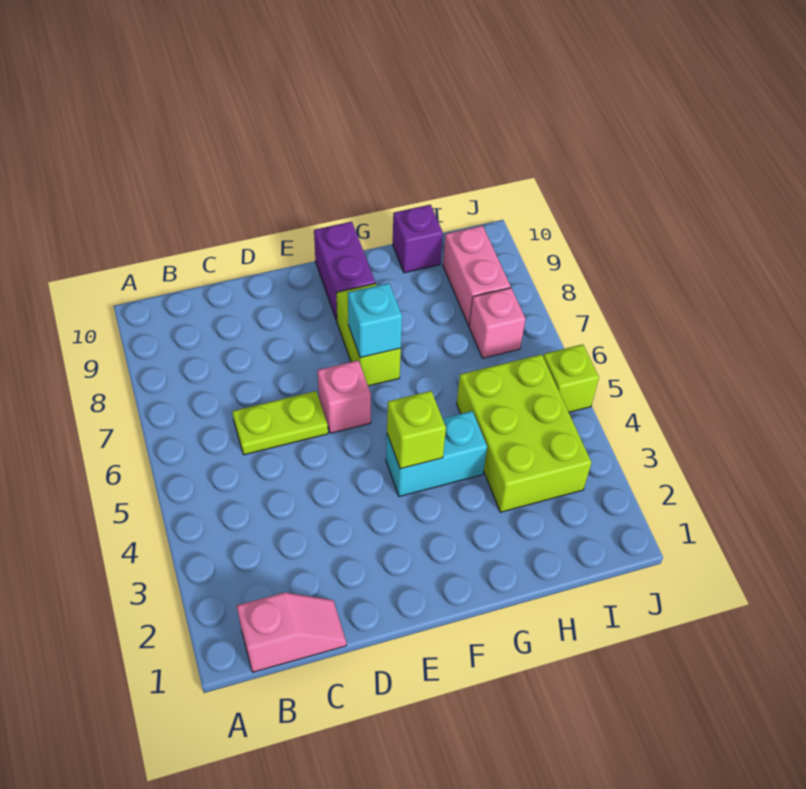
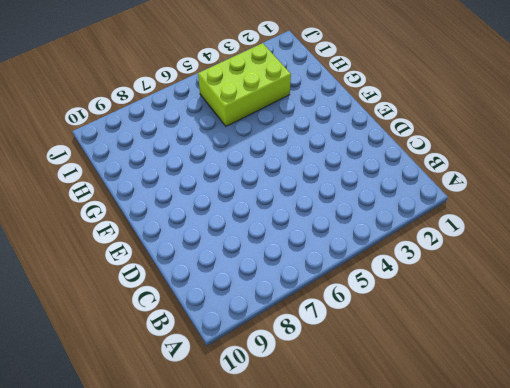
none -> pink slope B1:C1 level 1 top B
none -> lime plate C6:D6 level 1
none -> pink brick E6 level 1

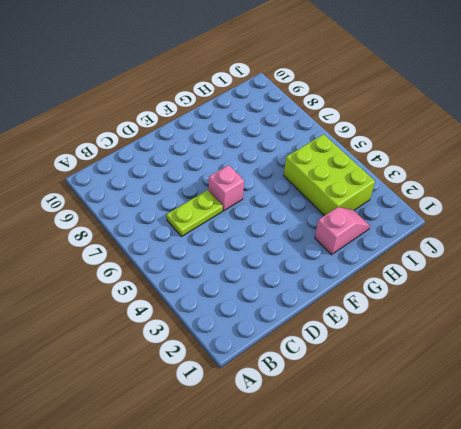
pink slope G2:H2 level 1 top G -> pink slope B1:C1 level 1 top B
none -> cyan brick F4:G4 level 1
none -> lime brick F7:F8 level 1
none -> purple brick F9:F10 level 1

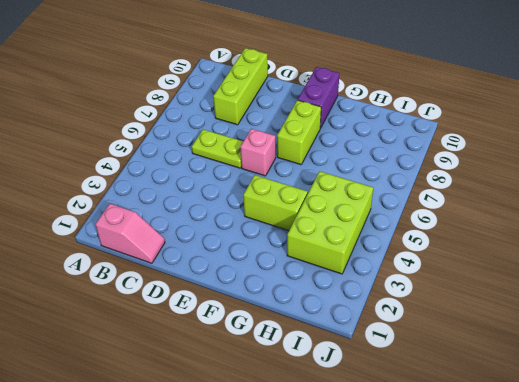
lime brick C8:C10 level 1 -> none
lime brick F4:G4 level 1 -> cyan brick F4:G4 level 1
none -> purple brick H10 level 1
none -> pink brick I7 level 1
none -> pink brick I8:I9 level 1

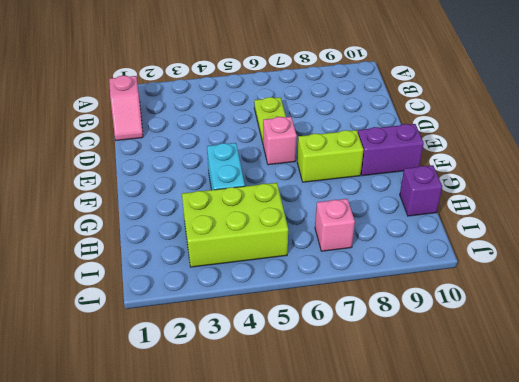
none -> pink brick I8:I9 level 1
none -> lime brick J5 level 1
none -> lime brick F4 level 2

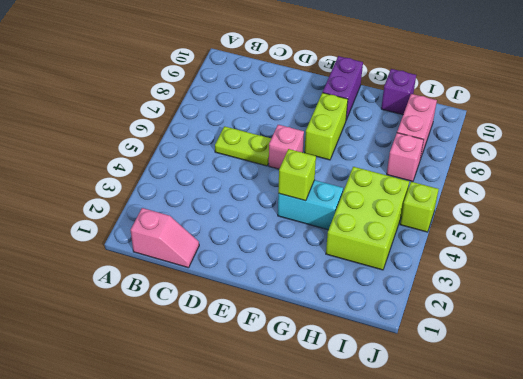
none -> cyan brick F7 level 2

